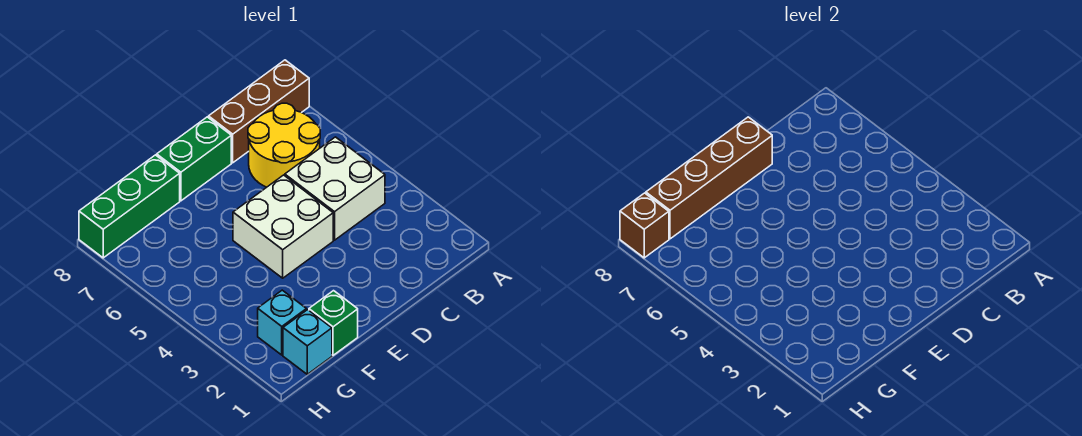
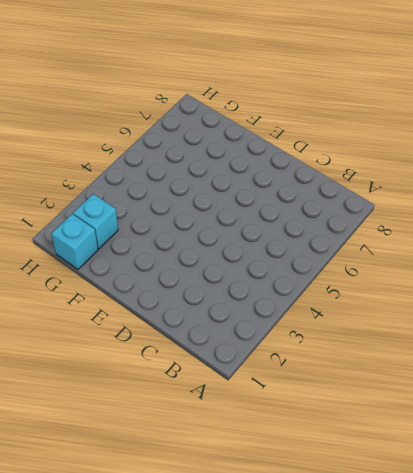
none -> brown brick A8:C8 level 1
none -> white brick B4:C5 level 1

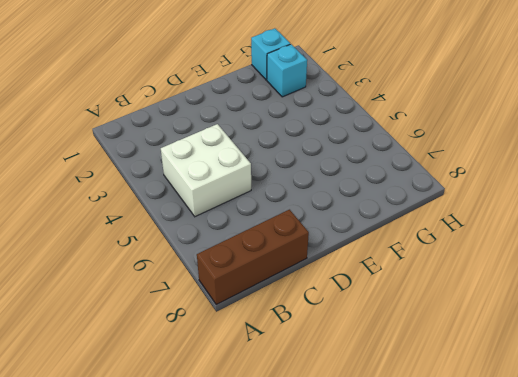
none -> yellow round brick B6:C7 level 1
none -> white brick D4:E5 level 1

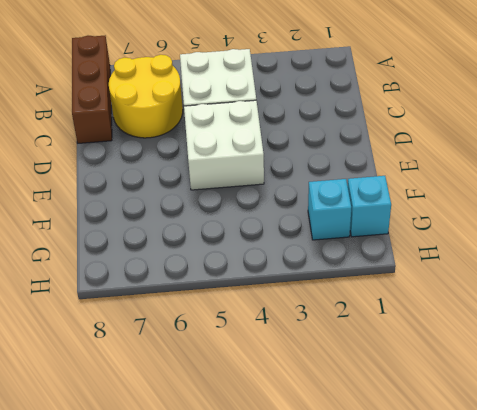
none -> green brick D8:E8 level 1
none -> green brick F1 level 1

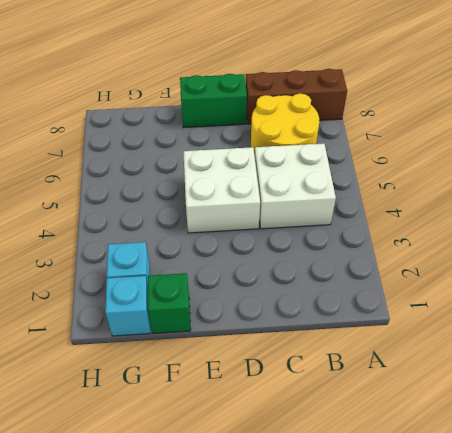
none -> green brick F8:H8 level 1
none -> brown brick D8:G8 level 2

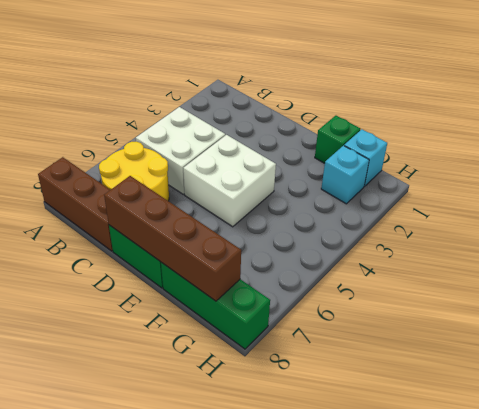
none -> brown brick H8 level 2

